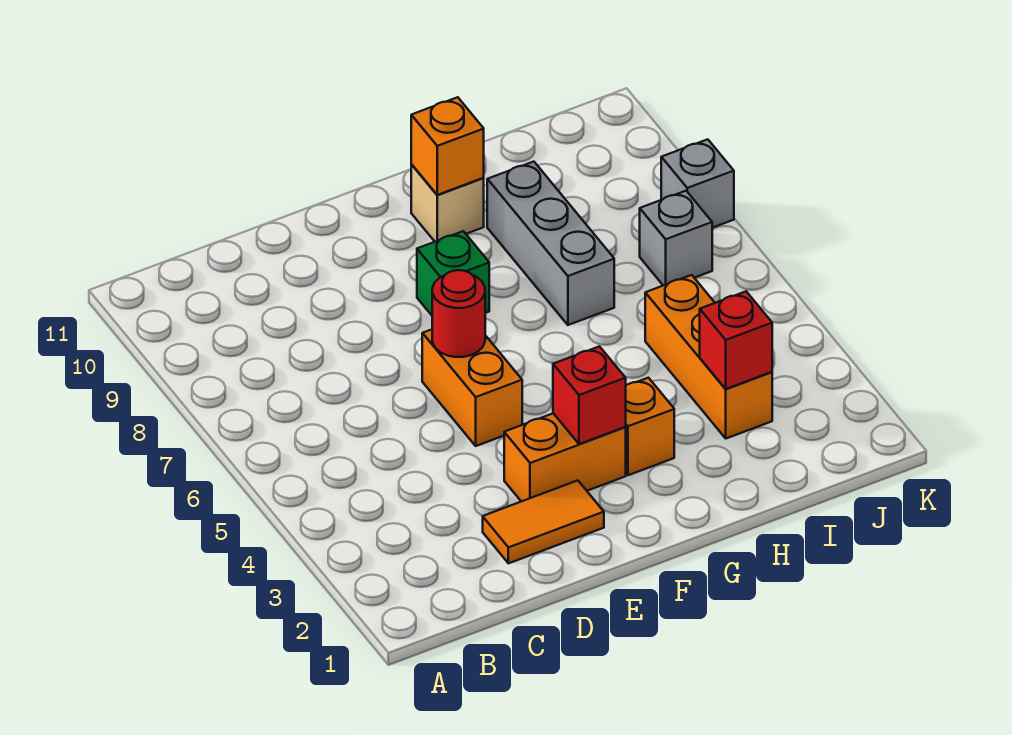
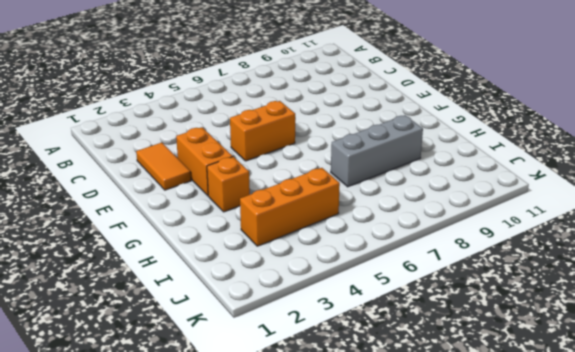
none -> green brick F8 level 1
none -> tan brick G10 level 1
none -> grey brick J7 level 1

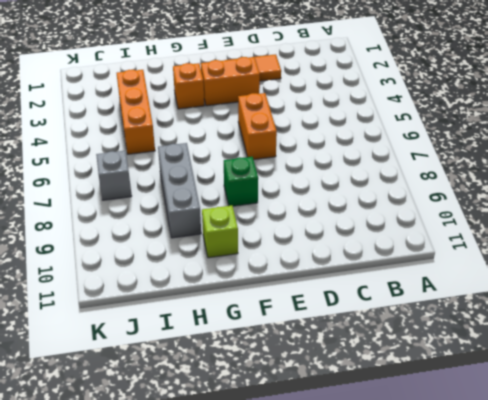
lime brick G10 level 1 -> tan brick G10 level 1
none -> grey brick K8 level 1
none -> red round brick E6 level 2
none -> red brick F3 level 2

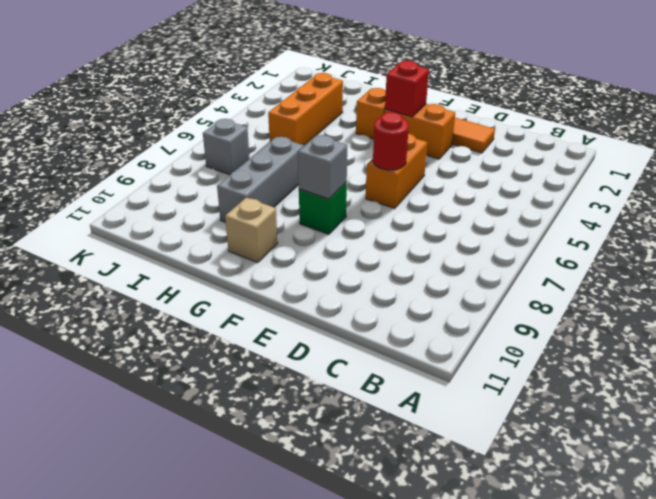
grey brick F8 level 2 -> grey brick K8 level 1
none -> orange brick G10 level 2
none -> red brick I3 level 2

